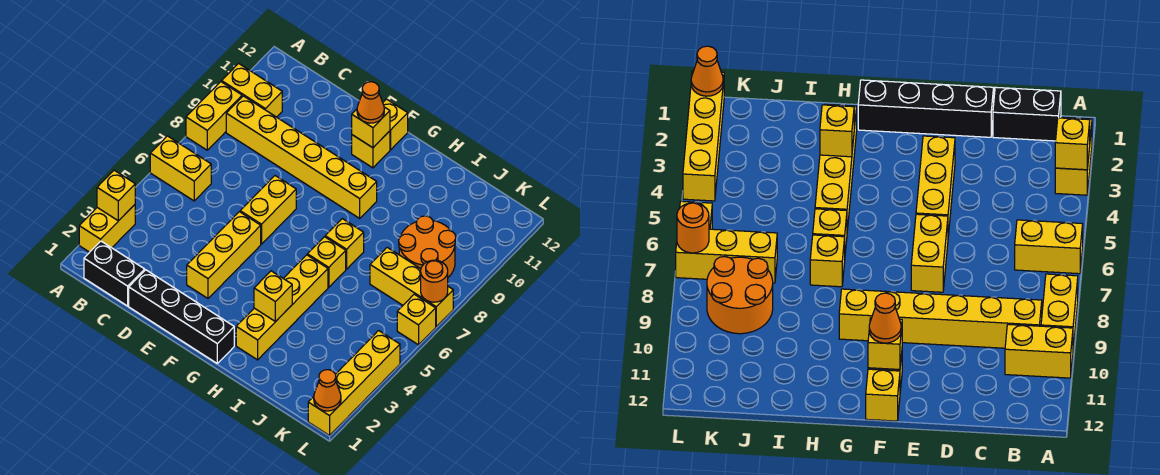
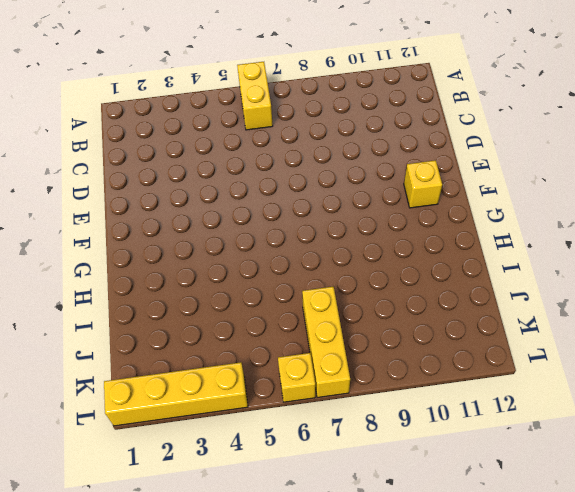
none -> yellow brick A2:A3 level 1
none -> yellow brick A8:A9 level 1
none -> yellow brick A10:B10 level 1

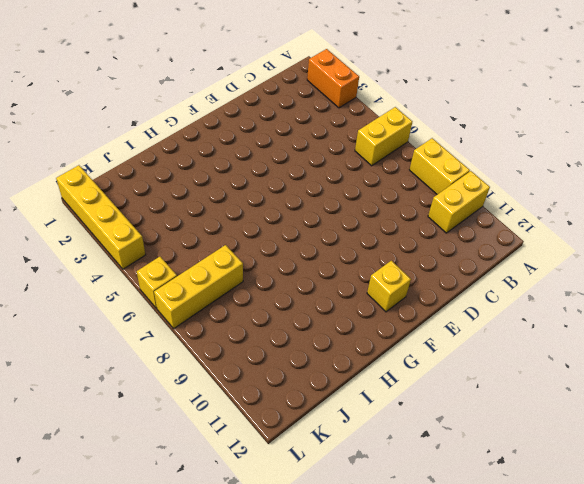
orange brick A2:A3 level 1 -> yellow brick A2:A3 level 1
none -> black brick B1:C1 level 1
none -> yellow brick B9:G9 level 1
none -> black brick D1:G1 level 1

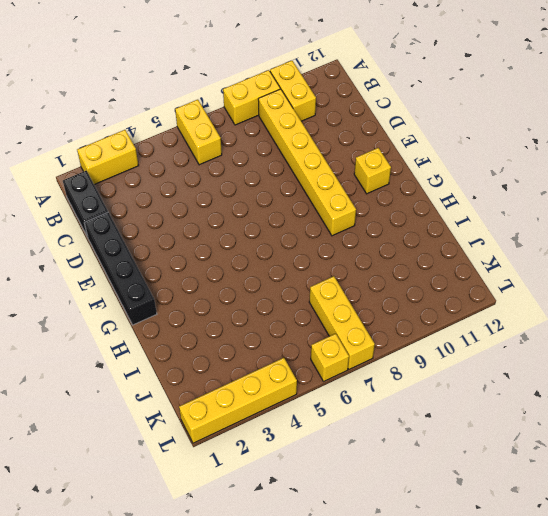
none -> yellow brick E3:E5 level 1
none -> yellow brick E6:E7 level 1
none -> yellow brick F12 level 1

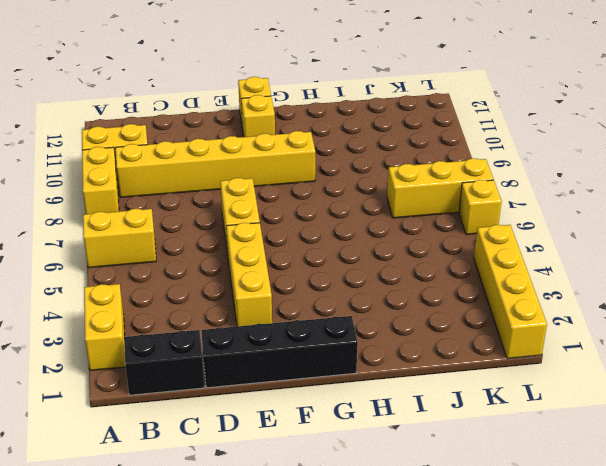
none -> yellow brick H2:H5 level 1
none -> yellow brick H6 level 1
none -> yellow brick H7 level 1

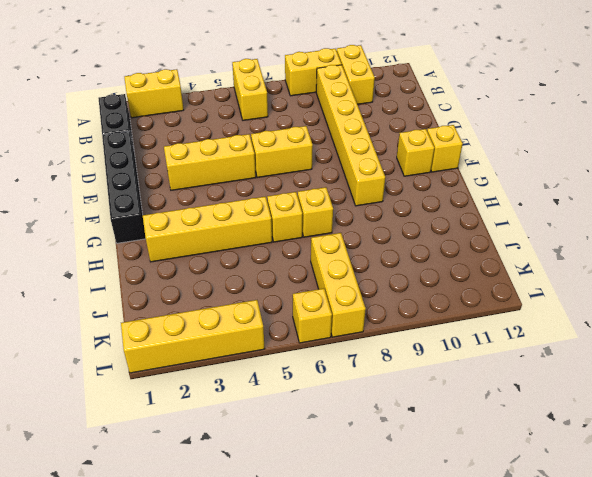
none -> orange round brick J8:K9 level 1
none -> yellow brick A3 level 2
none -> yellow brick F11 level 2

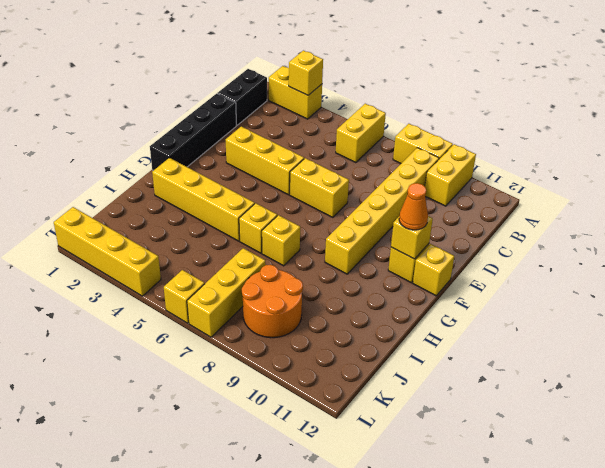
none -> yellow brick H3 level 2
none -> orange cone L1 level 2
none -> orange round brick L7 level 2

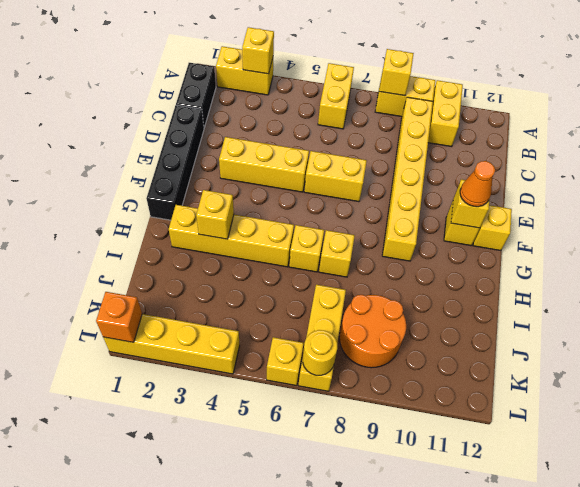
yellow brick A8 level 2 -> none
orange brick L1 level 2 -> orange cone L1 level 2
yellow round brick L7 level 2 -> orange round brick L7 level 2

